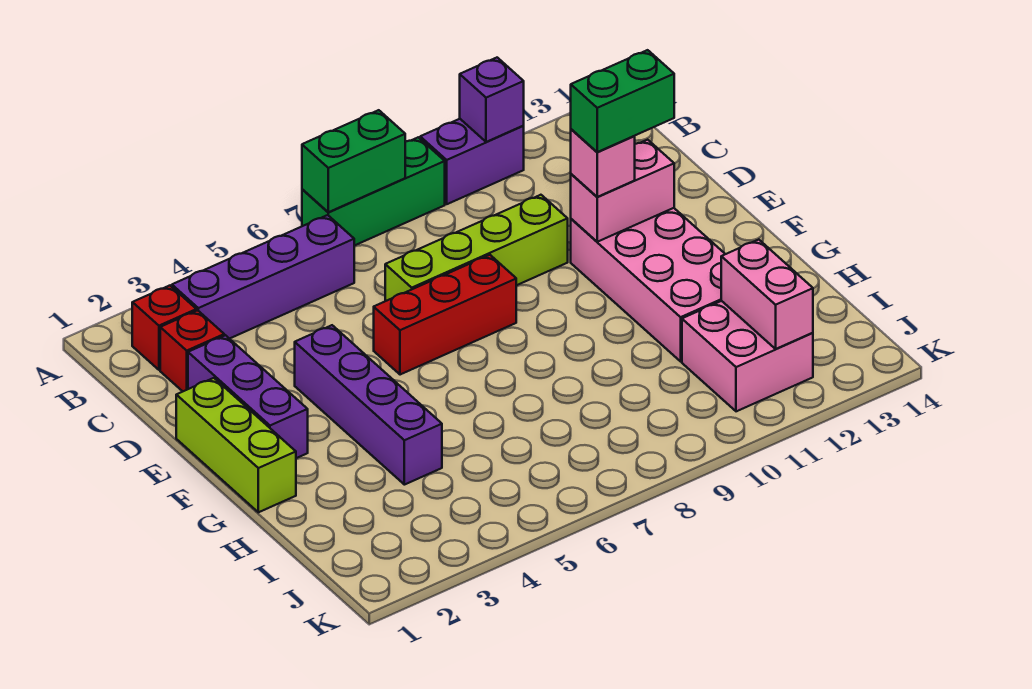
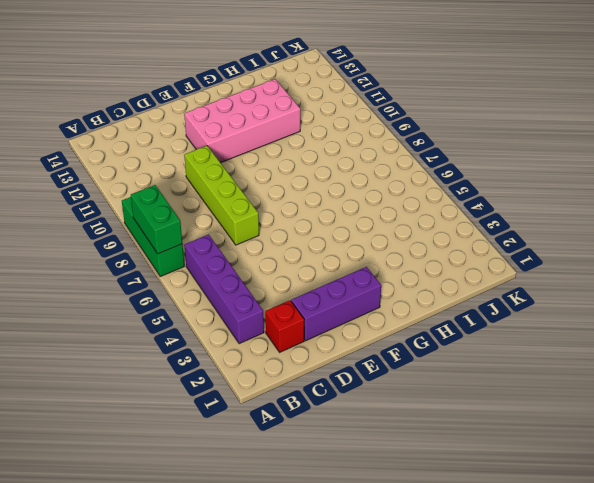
none -> purple brick A10:A11 level 1
none -> red brick B2 level 1
none -> lime brick E1:G1 level 1

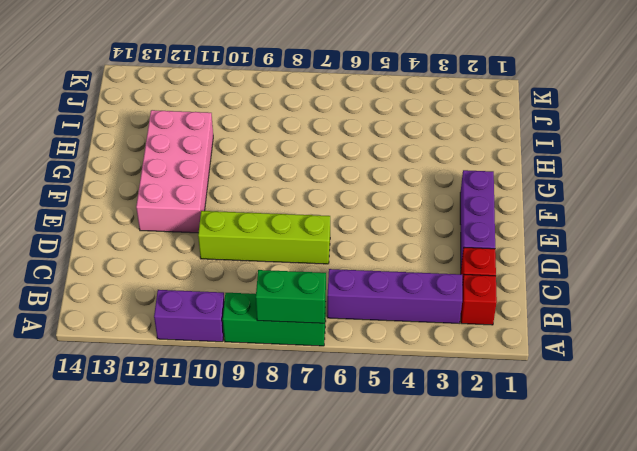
none -> lime brick E1:G1 level 1
none -> purple brick E4:H4 level 1
none -> red brick E6:E8 level 1

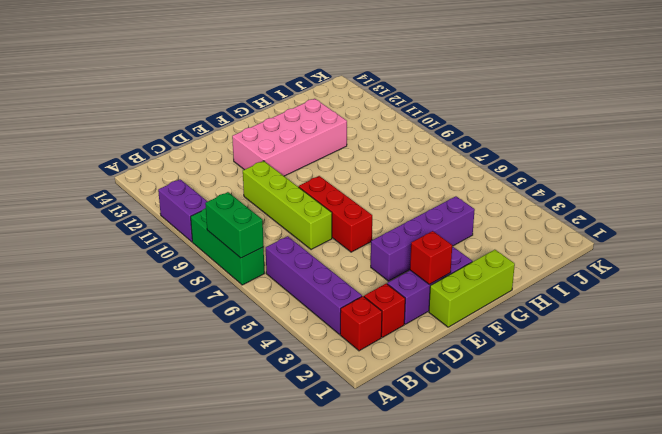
red brick E2 level 2 -> none
none -> pink brick I11:J12 level 1
none -> purple brick A11 level 2
none -> pink brick E11:E12 level 2

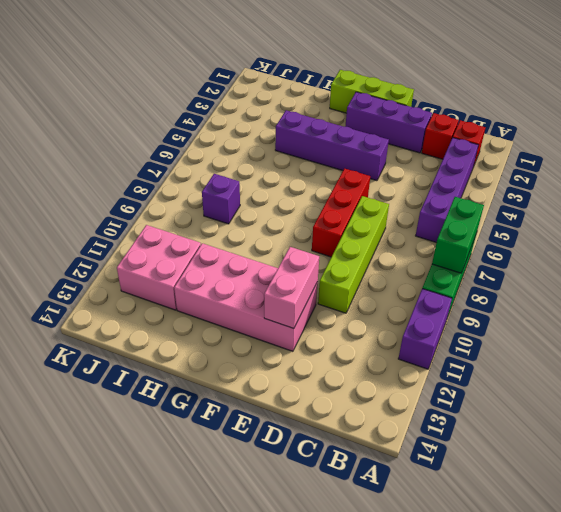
purple brick I8 level 1 -> purple brick A11 level 2
none -> pink brick I12:J12 level 2
none -> pink brick E11 level 3
none -> green brick E11:E12 level 4

